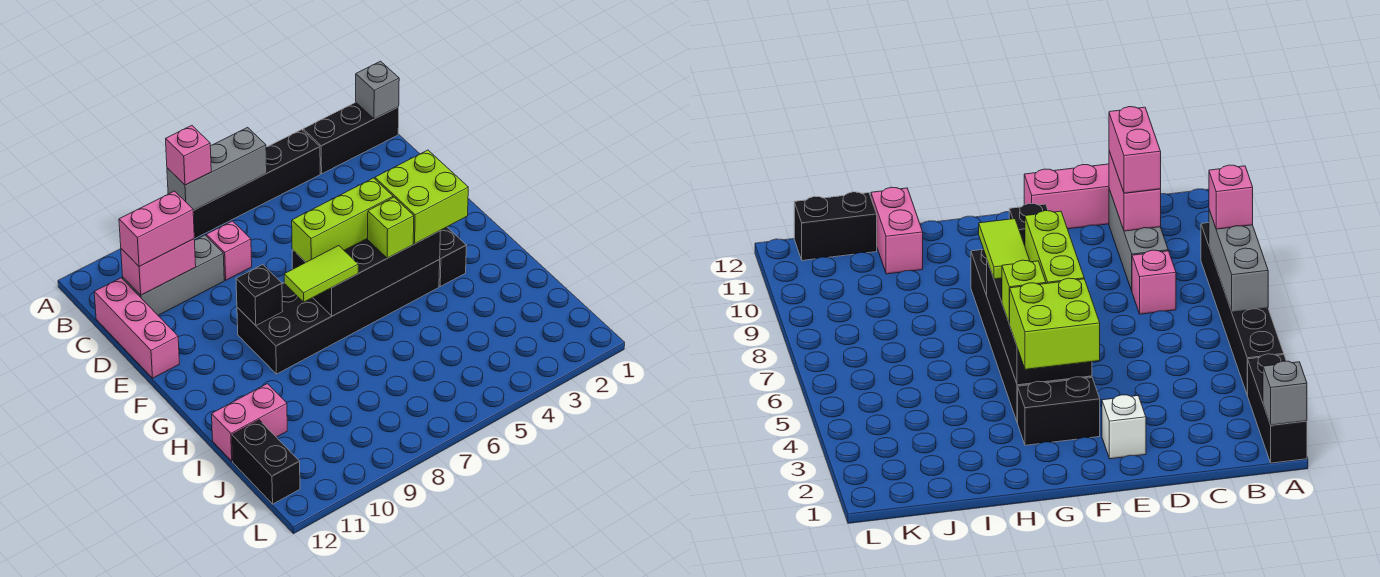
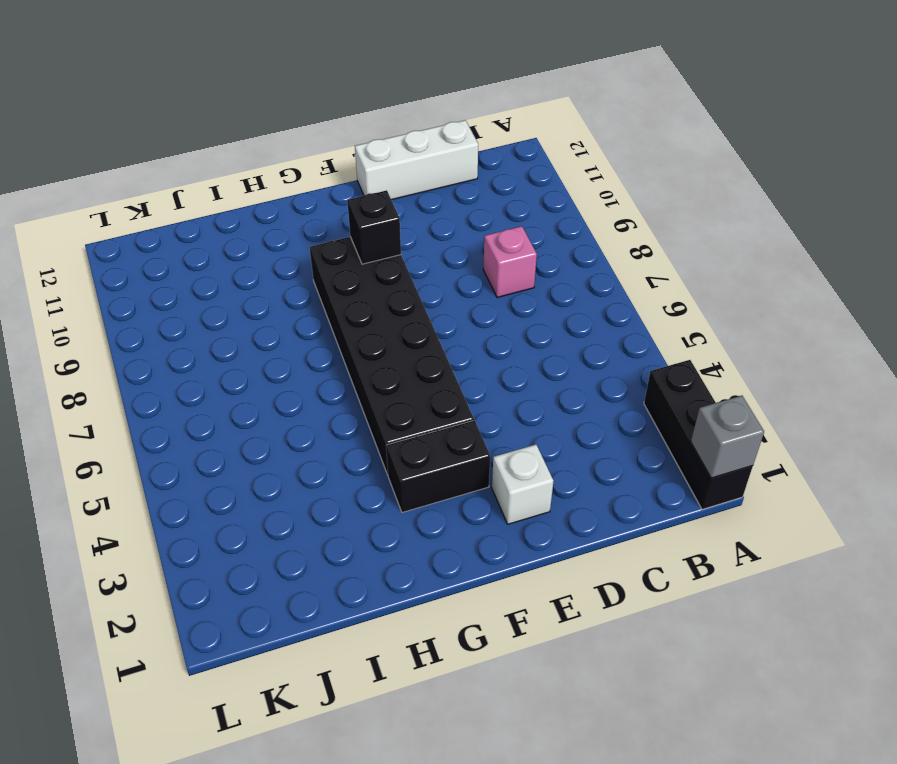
white brick C12:E12 level 1 -> pink brick C12:E12 level 1
none -> black brick A4:A9 level 1
none -> grey brick C9:C11 level 1
none -> pink brick I11:I12 level 1

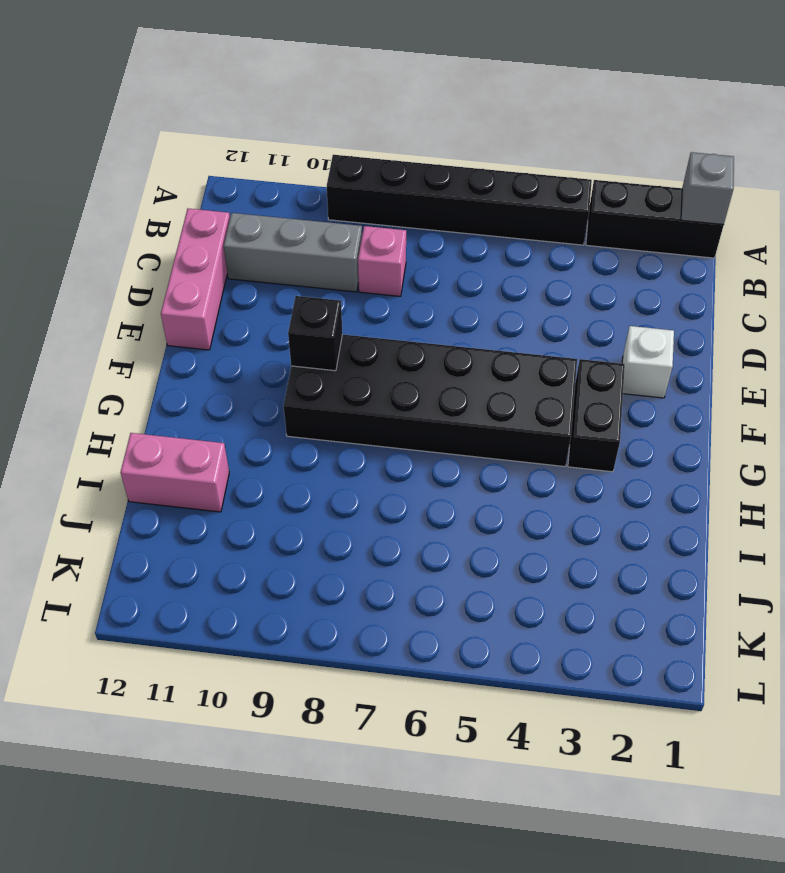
none -> black brick J12:K12 level 1
none -> grey brick A6:A8 level 2
none -> pink brick C10:C11 level 2

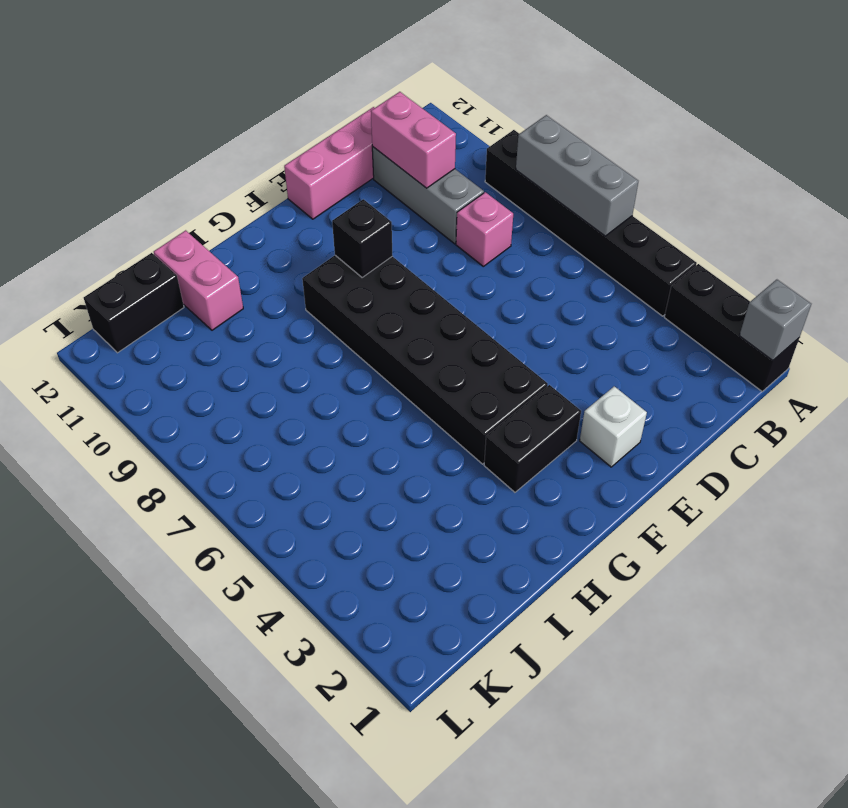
none -> black brick F4:G7 level 2
none -> pink brick A8 level 3
none -> pink brick C10:C11 level 3

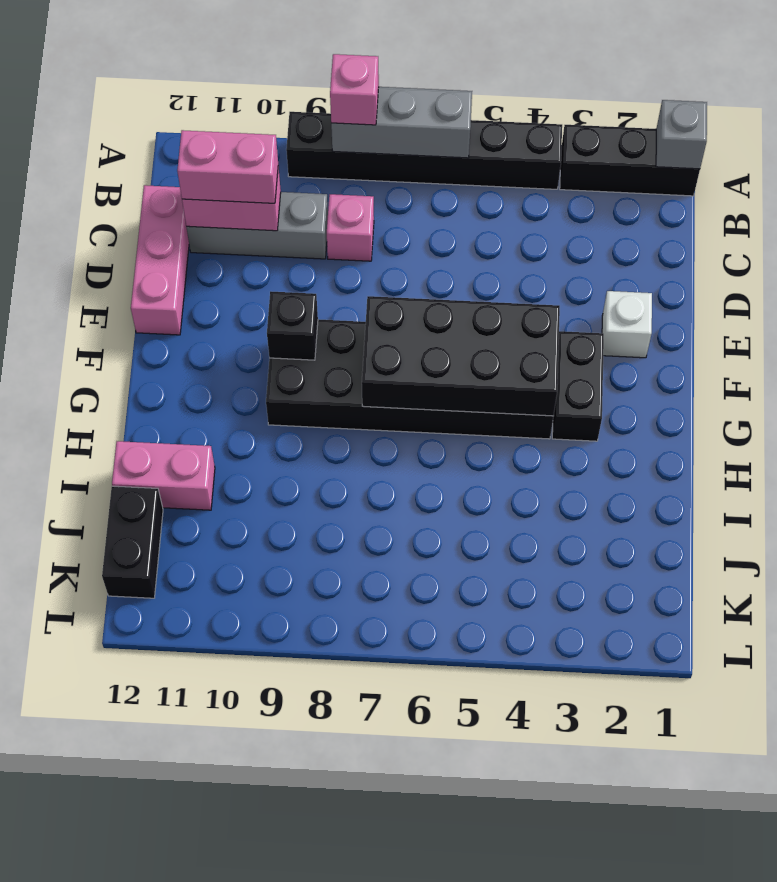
none -> lime brick F3:G4 level 3
none -> lime brick F5:F7 level 3
none -> lime brick G5 level 3

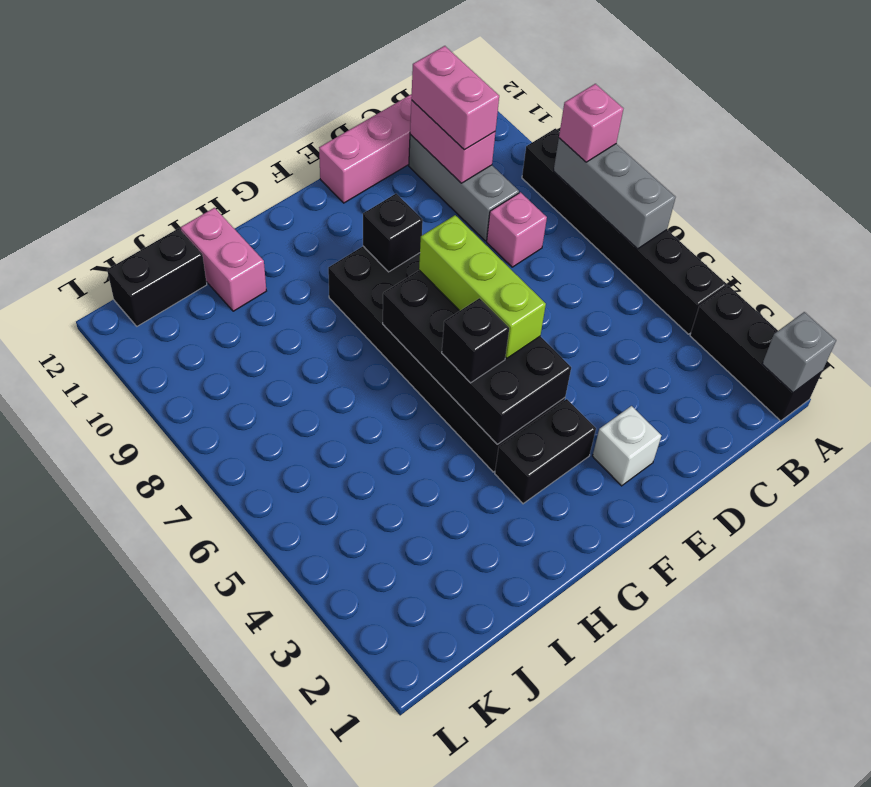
black brick G5 level 3 -> lime brick G5 level 3
none -> lime brick F3:G4 level 3
none -> lime tile G7:G8 level 3

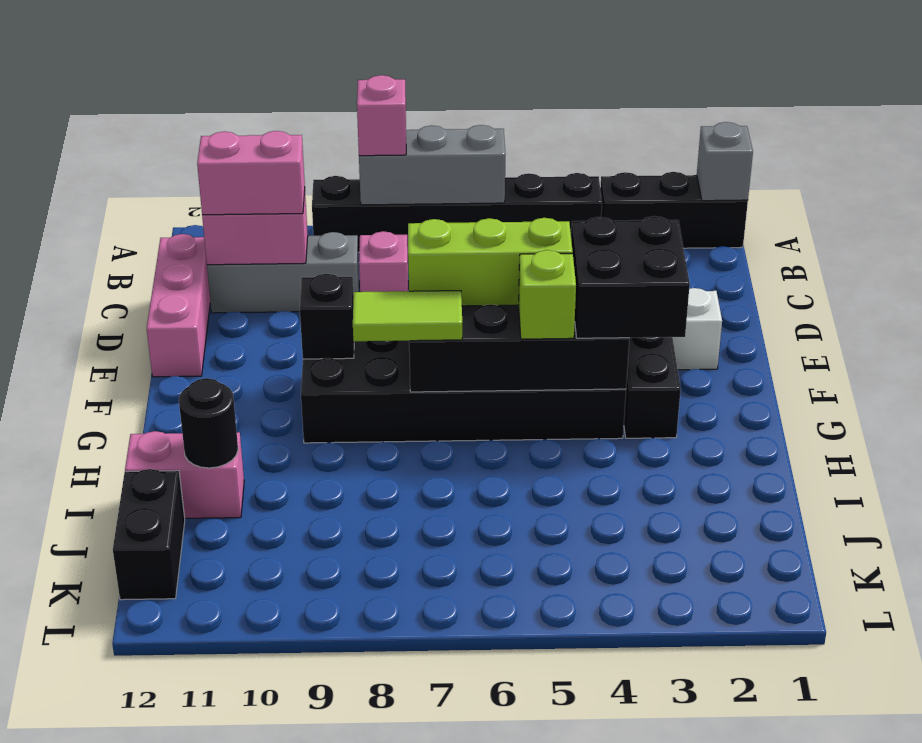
black brick F3:G4 level 3 -> lime brick F3:G4 level 3
black round brick I11 level 2 -> none

